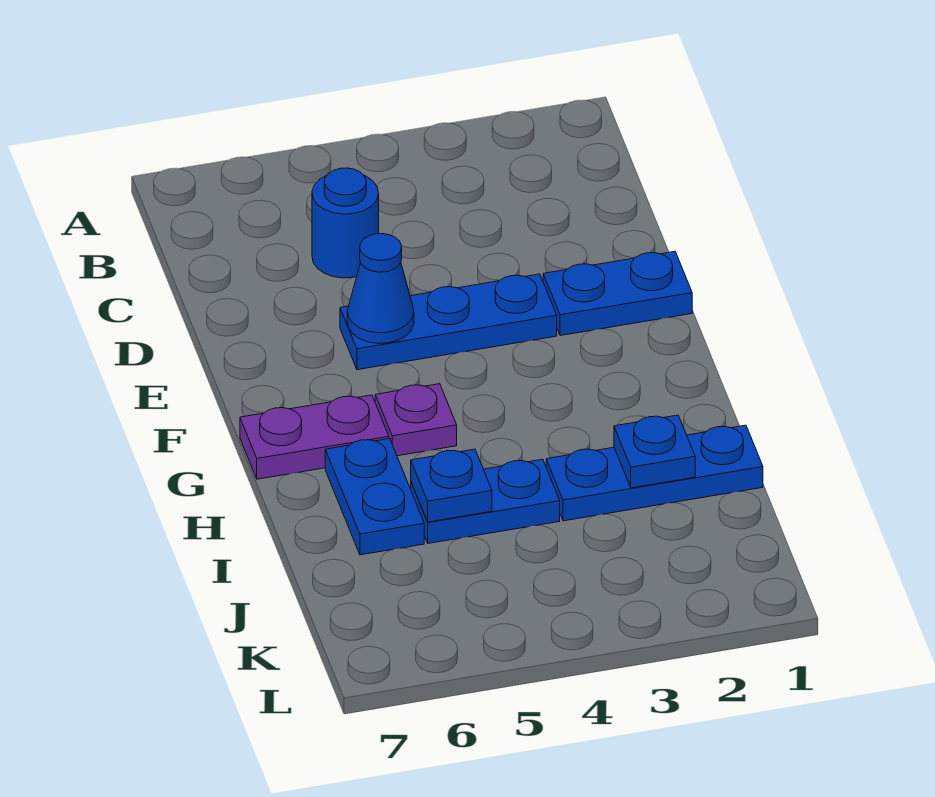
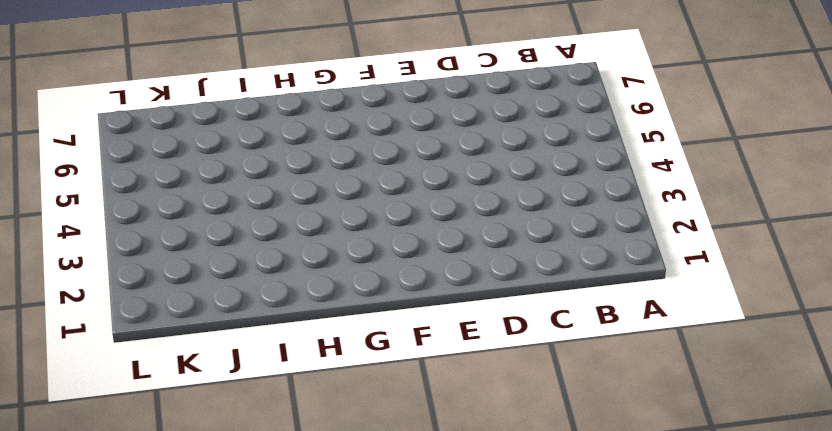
none -> blue round brick C5 level 1
none -> blue plate E1:E2 level 1

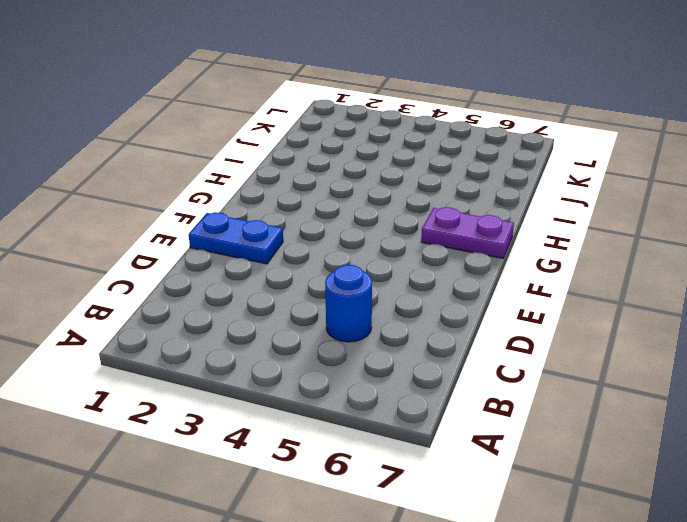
none -> blue plate E3:E5 level 1
none -> purple plate G5 level 1

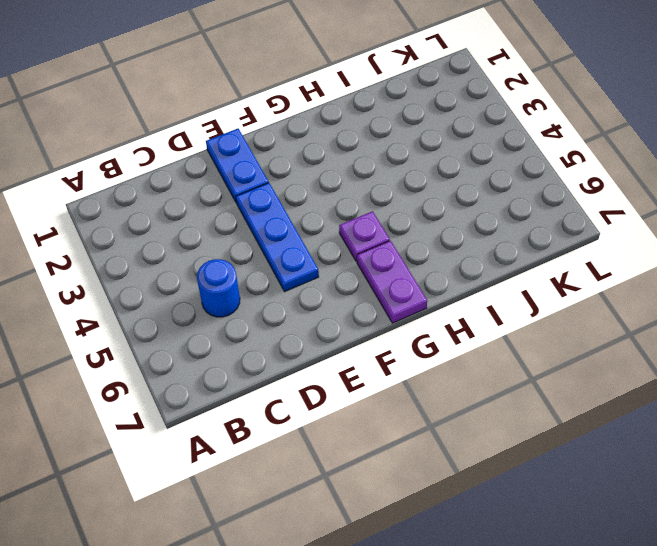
none -> blue plate H6:I6 level 1
none -> blue plate I1:I3 level 1

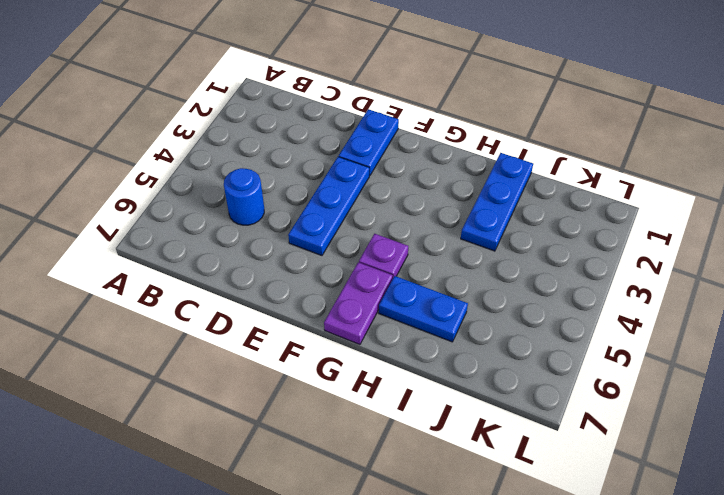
none -> blue plate I4:I5 level 1
none -> blue cone E5 level 2

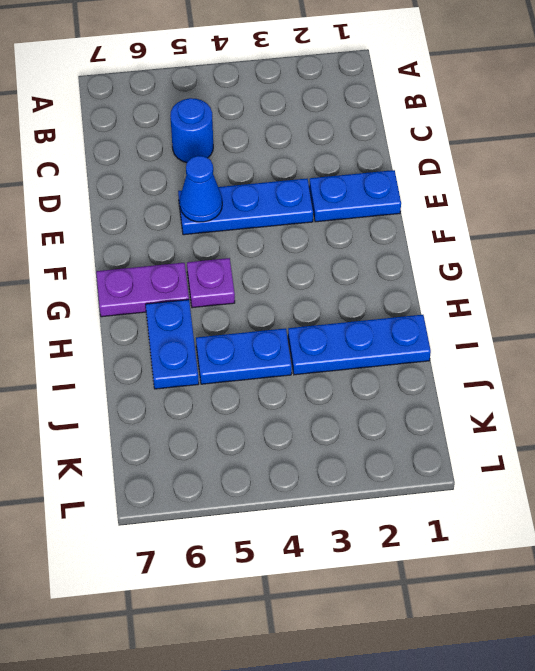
none -> blue plate I2 level 2
none -> blue plate I5 level 2

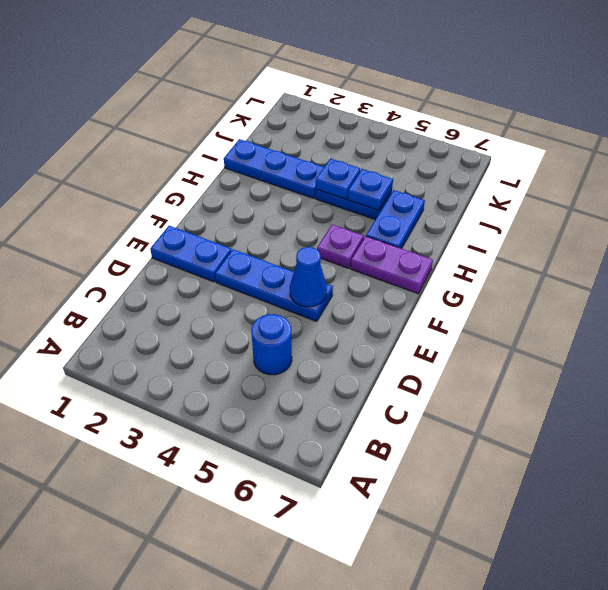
blue plate I4 level 2 -> blue plate I2 level 2

